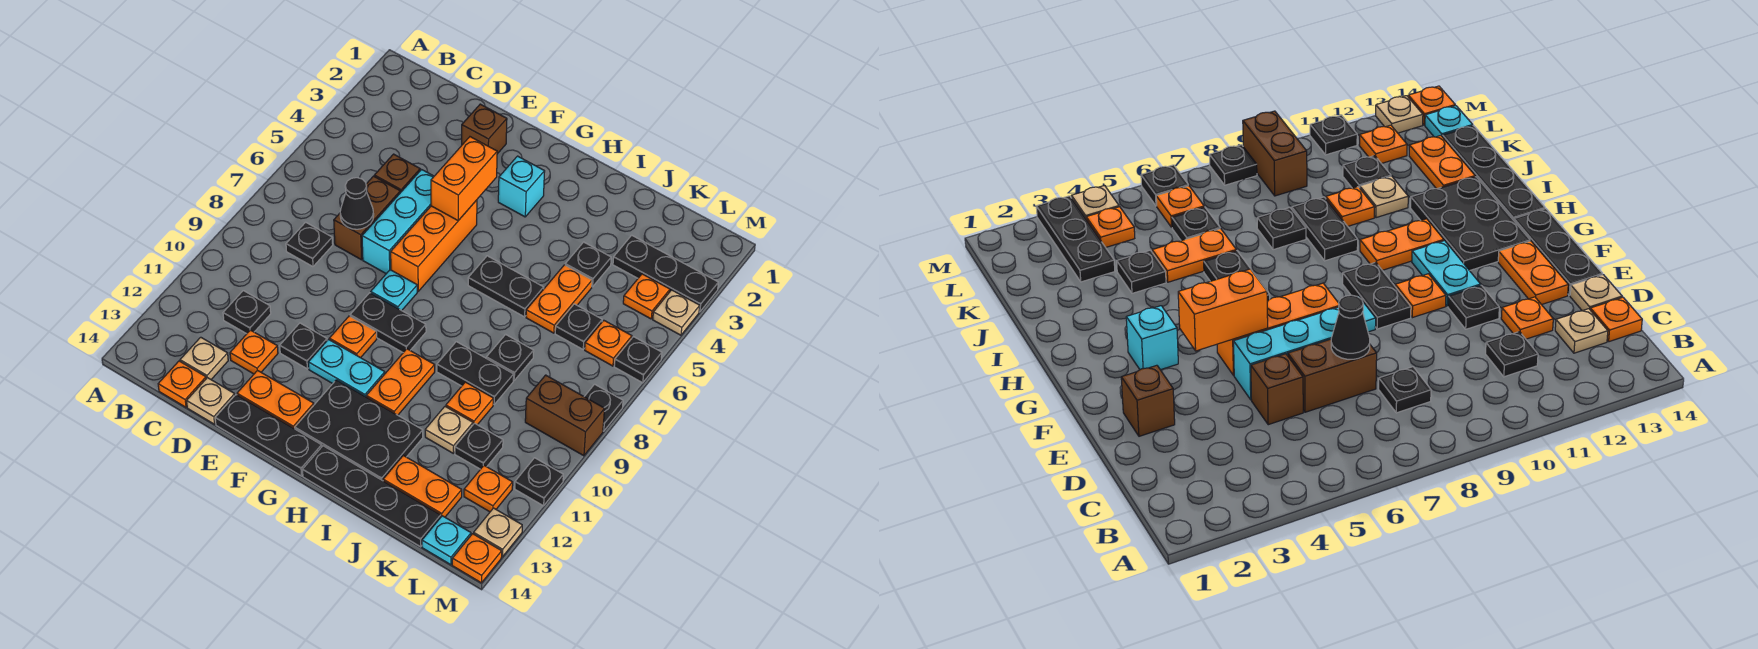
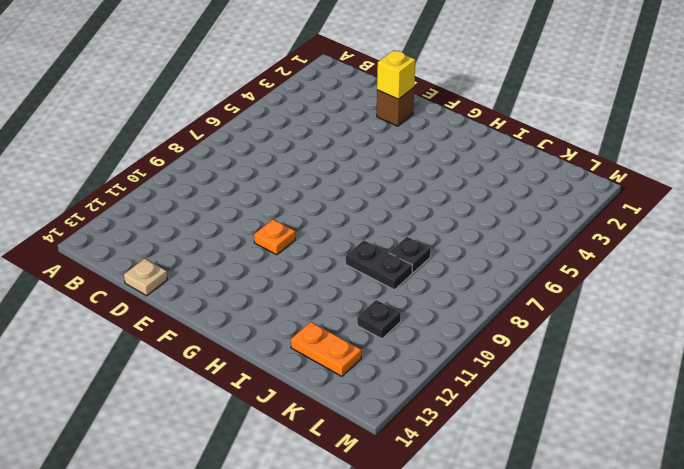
yellow brick E2 level 2 -> none
none -> black plate C8 level 1
none -> black plate C11 level 1
none -> tan plate C13 level 1
none -> orange plate C14 level 1

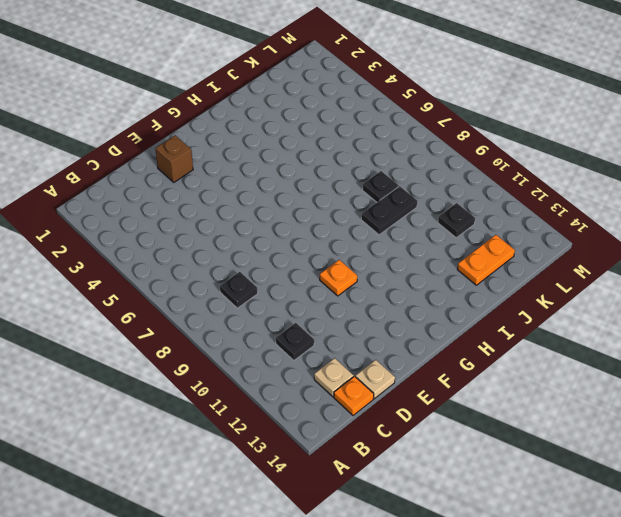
none -> brown brick D5 level 1
none -> brown brick D6:D7 level 1
none -> orange plate D12 level 1
none -> cyan brick E5:E7 level 1

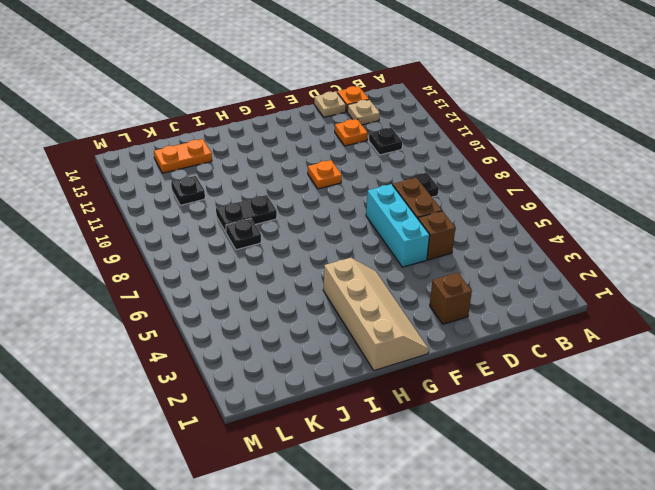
tan slope G1:H4 level 1 top H -> cyan brick G3 level 1
none -> black plate E11 level 1
none -> orange plate E13:F13 level 1
none -> black plate E14:G14 level 1
none -> orange brick F5:F7 level 1

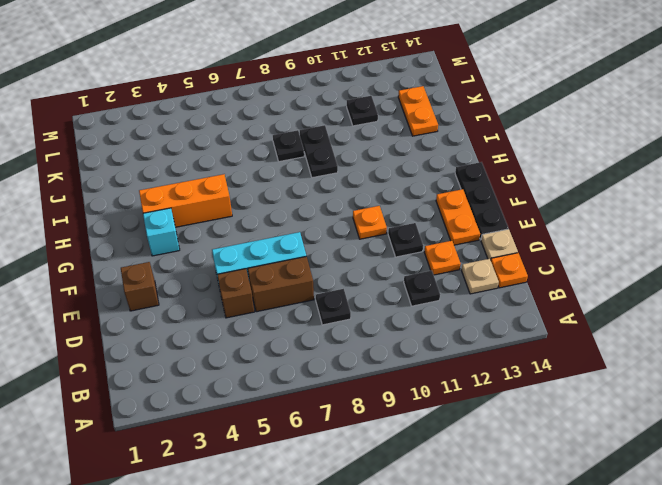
orange brick H3:H5 level 1 -> orange brick F5:F7 level 1
none -> cyan plate F8 level 1
none -> black plate F9:G9 level 1
none -> cyan plate F11:G11 level 1
none -> black plate G12:I13 level 1

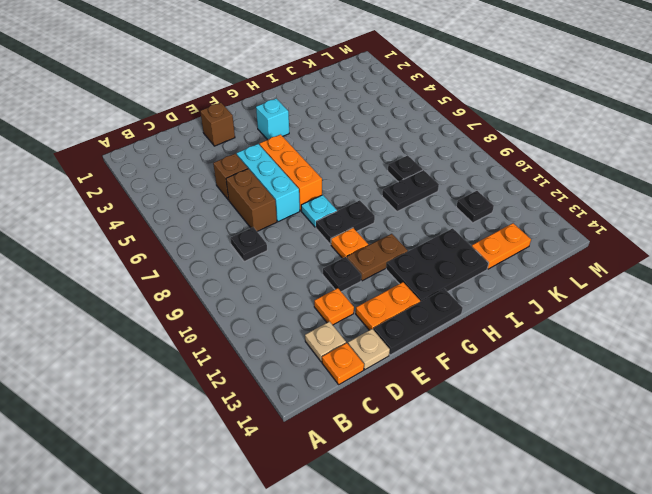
brown plate F11:G11 level 1 -> cyan plate F11:G11 level 1
none -> black plate C11 level 1
none -> black plate H6:I6 level 1
none -> orange plate H10:H11 level 1
none -> black plate H14:K14 level 1

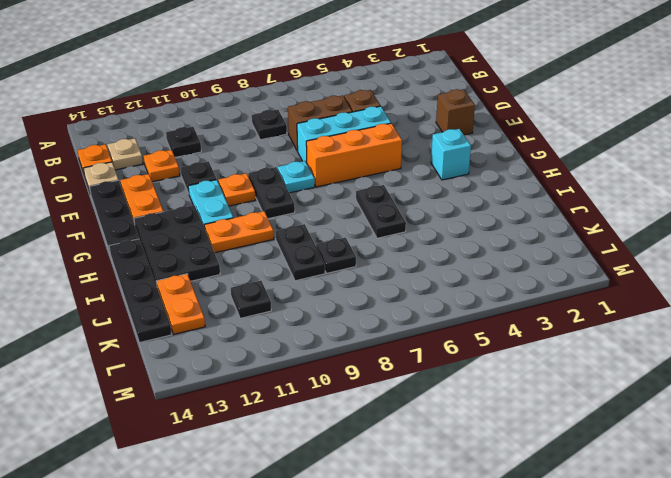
none -> black plate J4 level 1
none -> orange plate J5:J6 level 1
none -> orange plate J10 level 1
none -> tan plate J11 level 1

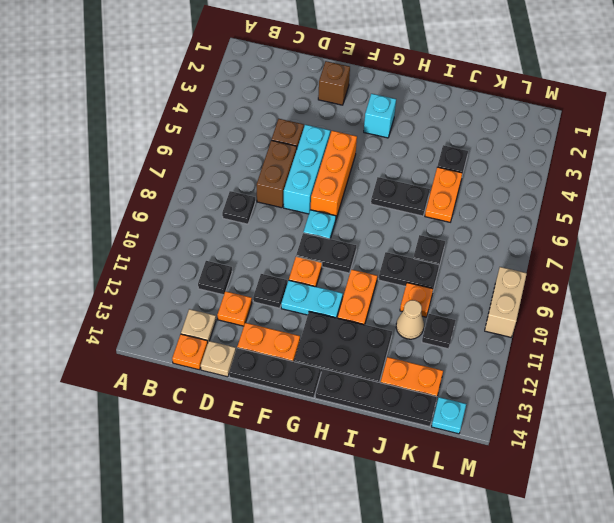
tan cone J11 level 1 -> tan plate J11 level 1
tan brick M9:M10 level 1 -> brown brick L9:M9 level 1
none -> black plate K3:M3 level 1
none -> black plate K6 level 1
none -> orange plate L4 level 1
none -> orange plate L6 level 1

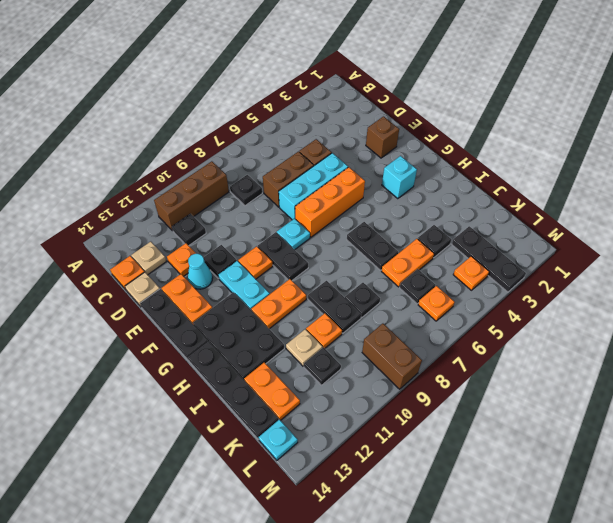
brown brick B9:B11 level 1 -> none
cyan cone E12 level 1 -> none
none -> orange plate L12 level 1
none -> tan plate M4 level 1
none -> black plate M6 level 1
none -> black plate M8 level 1

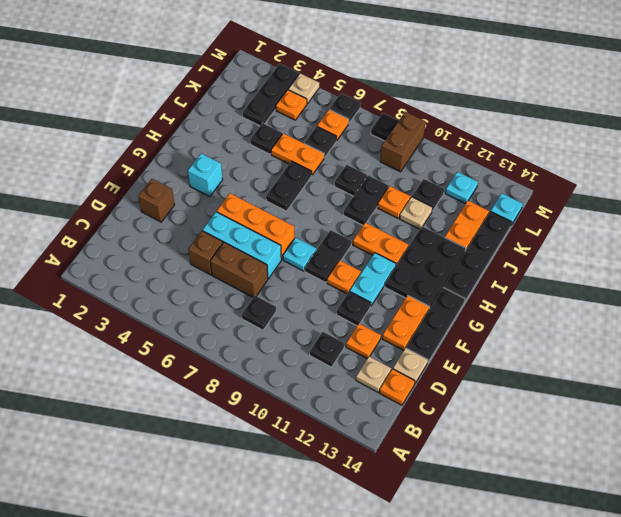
cyan plate L12 level 1 -> orange plate L12 level 1
none -> black plate M11 level 1
none -> tan plate M13 level 1
none -> orange plate M14 level 1
none -> black cone D7 level 2

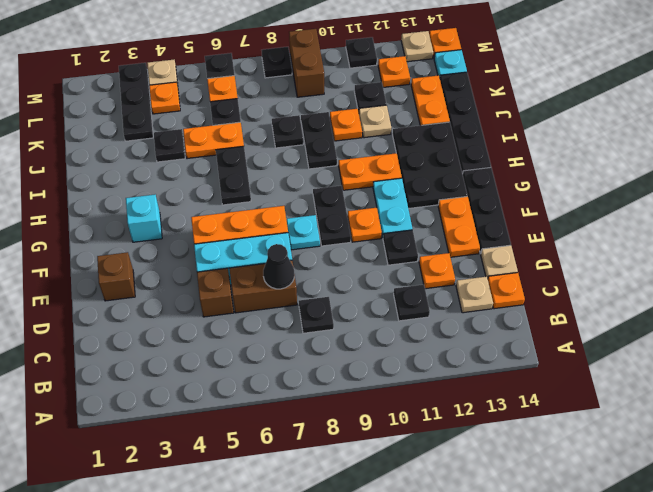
none -> orange brick F4:F5 level 2

